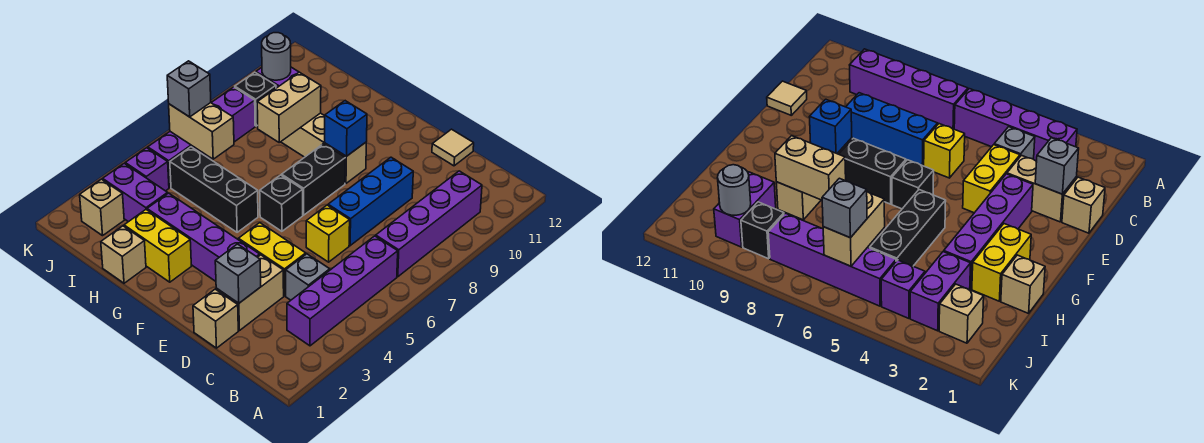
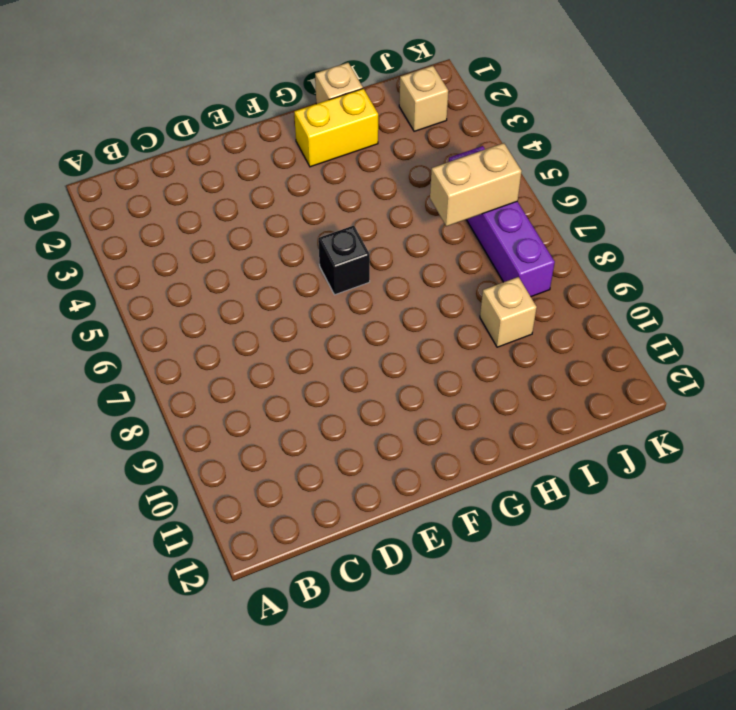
tan brick I9 level 1 -> tan brick D1 level 1
none -> purple brick B3:B6 level 1
none -> purple brick B7:B10 level 1
none -> grey brick C4 level 1

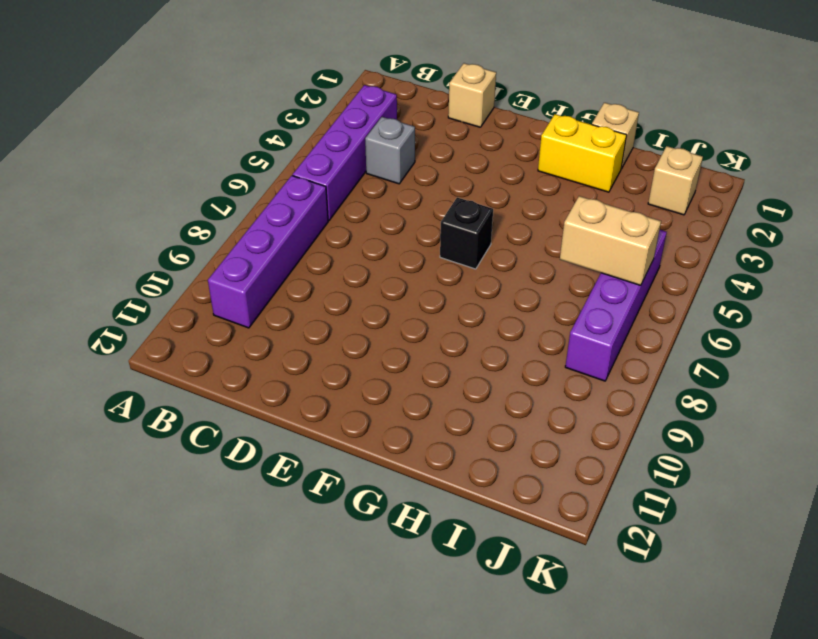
none -> tan brick D2:D3 level 1
none -> yellow brick D4:E4 level 1
none -> yellow brick D6 level 1

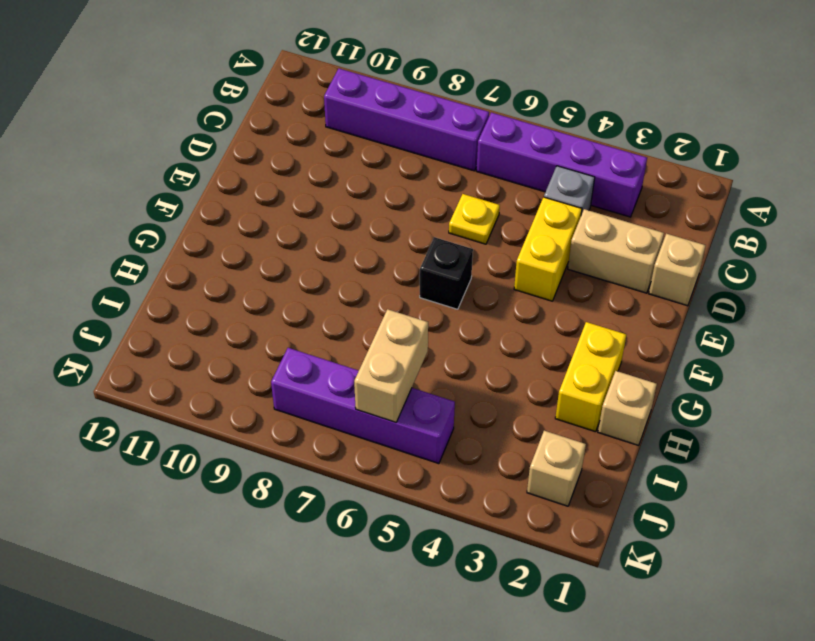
yellow plate D6 level 1 -> yellow brick D6 level 1
none -> blue brick D7:D9 level 1
none -> tan tile D12 level 1
none -> purple brick E3:H3 level 1

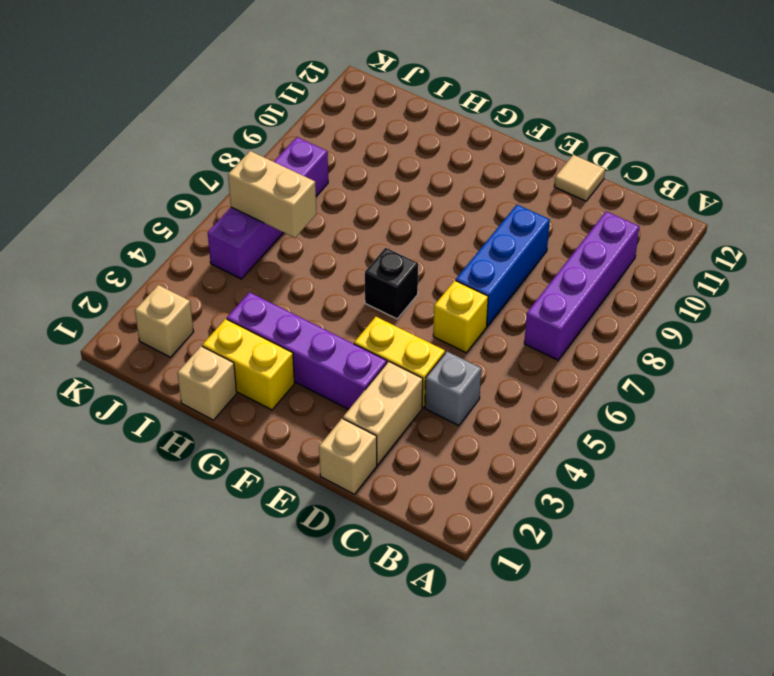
none -> purple brick B3:B6 level 1
none -> black brick F7:F8 level 1
none -> tan brick F9:H9 level 1

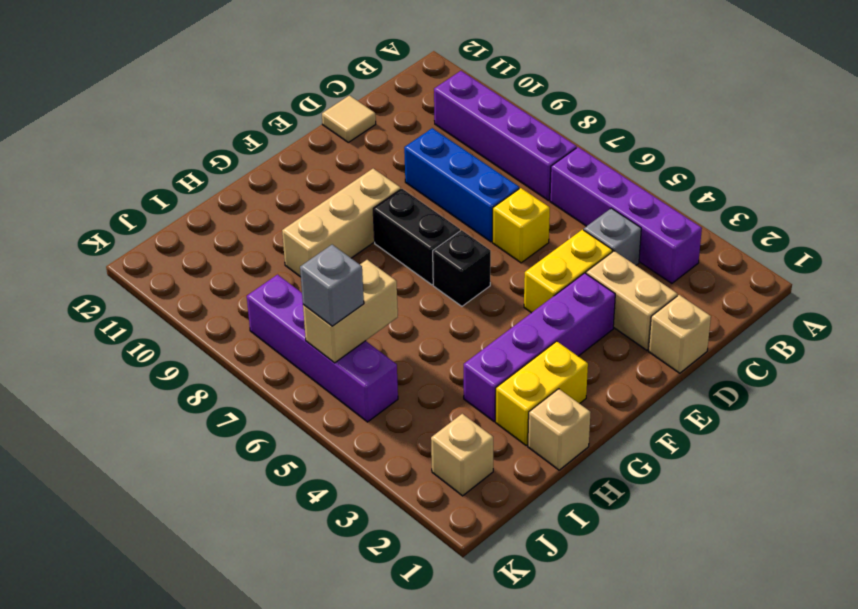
none -> black brick G5:I5 level 1
none -> purple brick I3:J3 level 1
none -> purple brick I10:J10 level 1

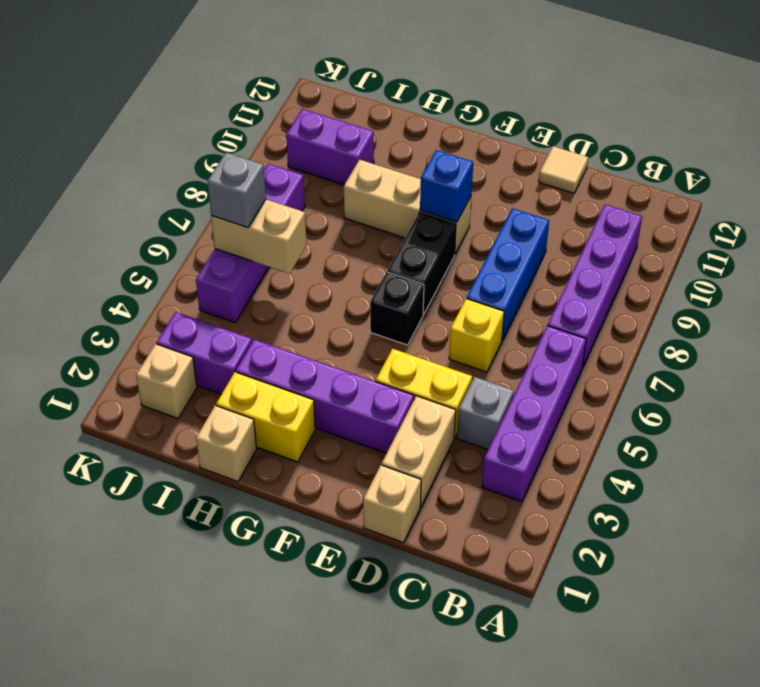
none -> black brick G5:I5 level 1
none -> purple brick J4 level 1
none -> black brick J9 level 1

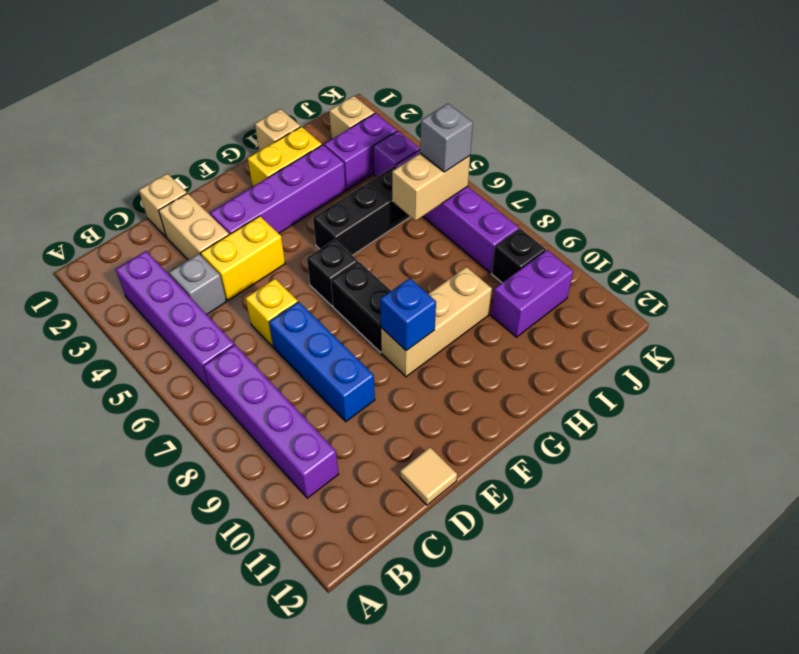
none -> grey brick D2 level 2
none -> tan brick H8:H9 level 2
none -> grey round brick J10 level 2

